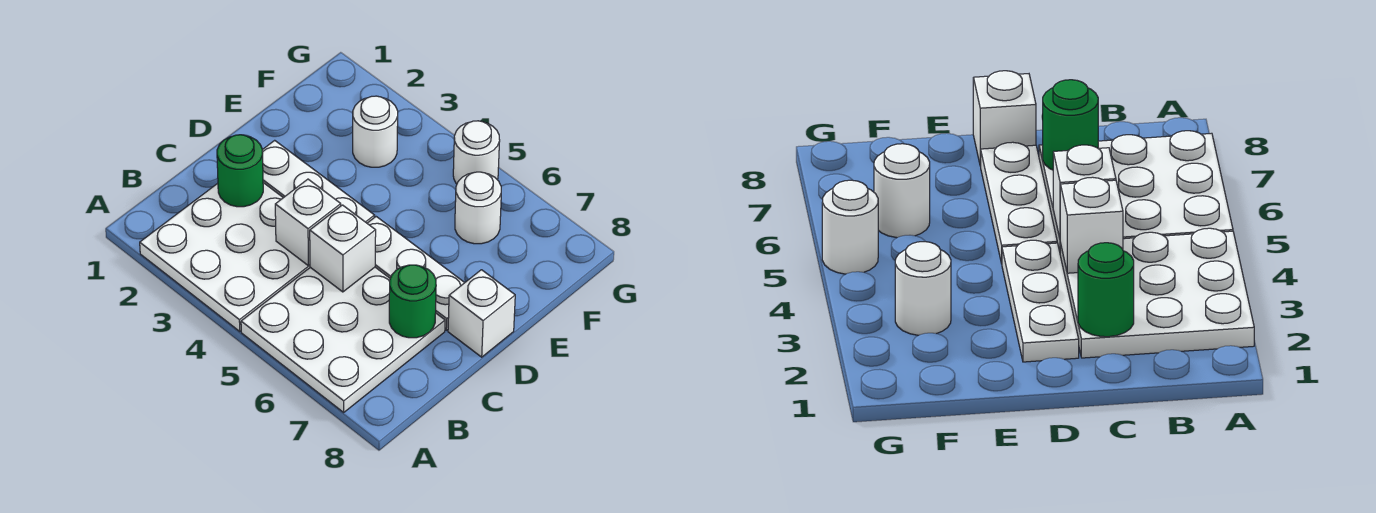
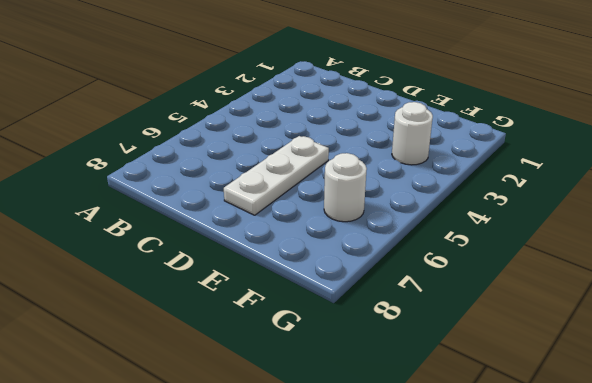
none -> white plate A2:C4 level 1
none -> white plate A5:C7 level 1
none -> white plate D2:D4 level 1

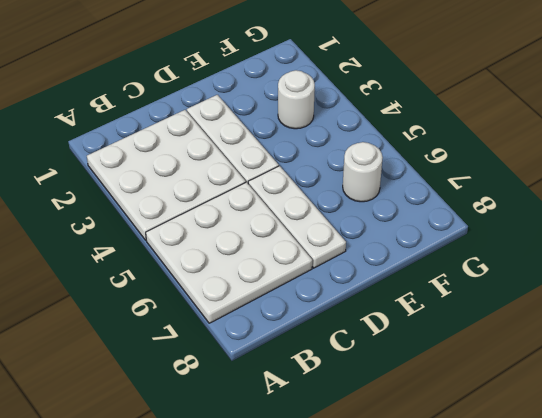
none -> white brick D8 level 1
none -> white round brick G5 level 1
none -> green round brick C2 level 2

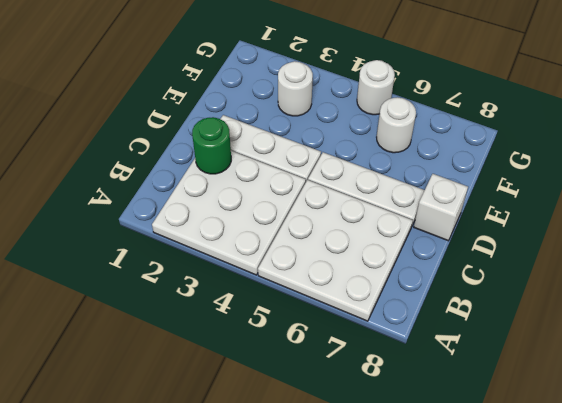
none -> white brick C4 level 2
none -> white brick C5 level 2
none -> green round brick C7 level 2

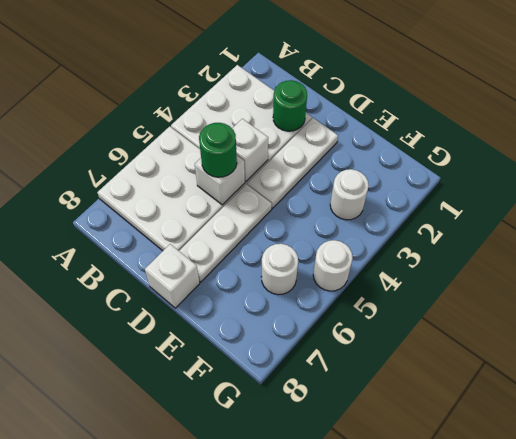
green round brick C5 level 3 -> green round brick C7 level 2

